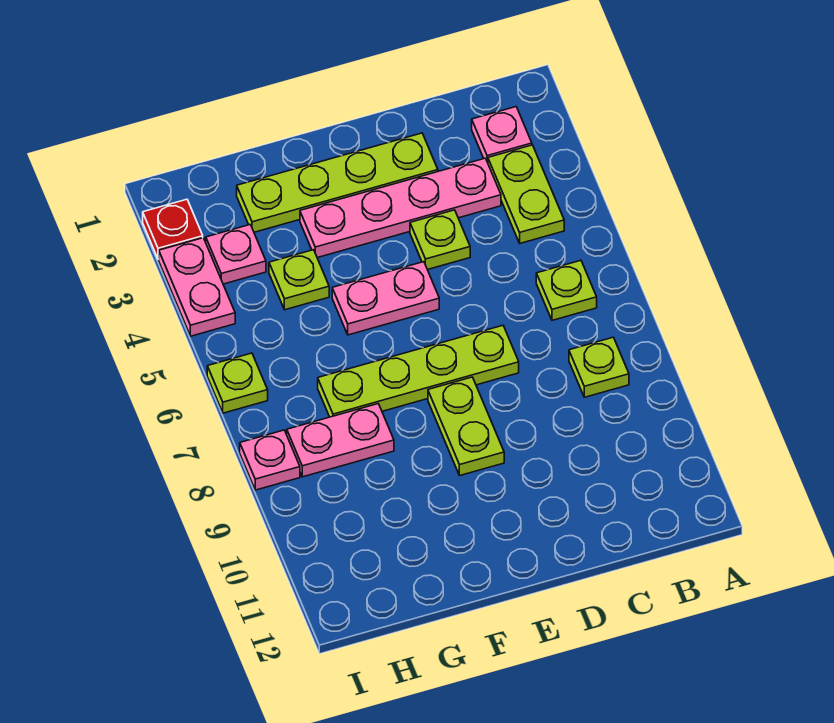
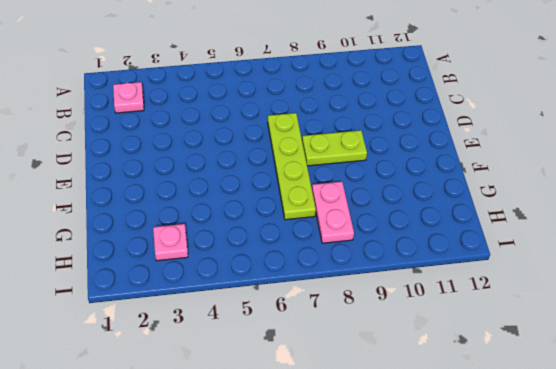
none -> lime plate B3:B4 level 1
none -> lime plate B6 level 1
none -> lime plate B8 level 1

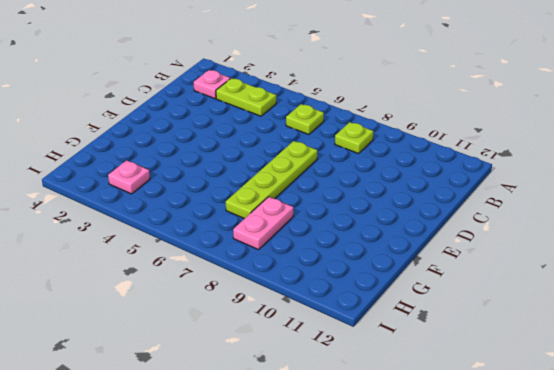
none -> pink plate C3:F3 level 1
none -> lime plate D2:G2 level 1
none -> lime plate D4 level 1

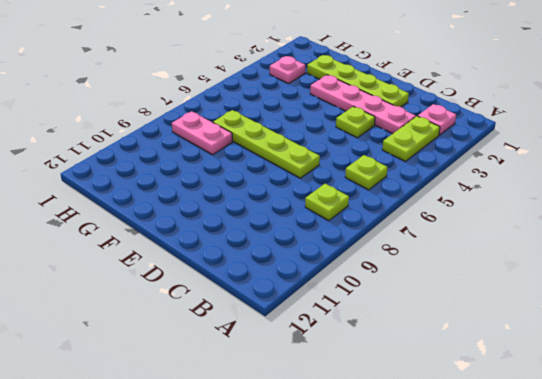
none -> pink plate E5:F5 level 1
none -> lime plate E8:E9 level 1
none -> lime plate G4 level 1

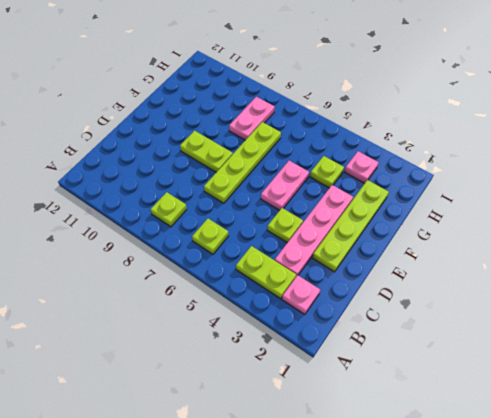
none -> red plate I2 level 1
none -> pink plate I3:I4 level 1
none -> lime plate I6 level 1

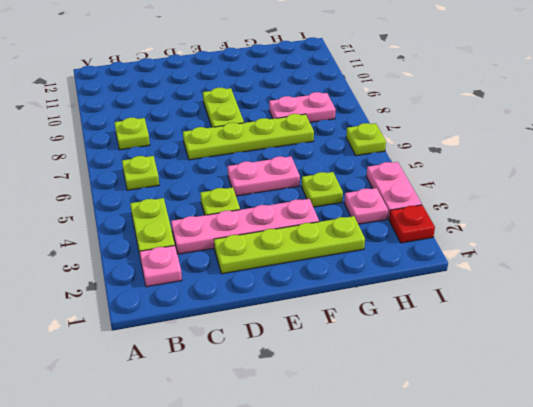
none -> pink plate I8 level 1

